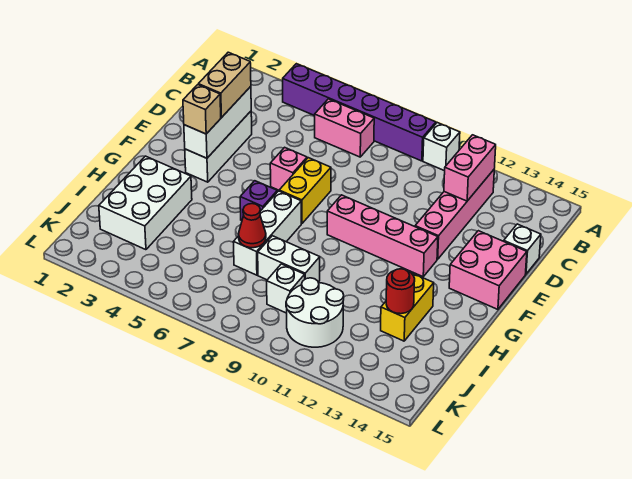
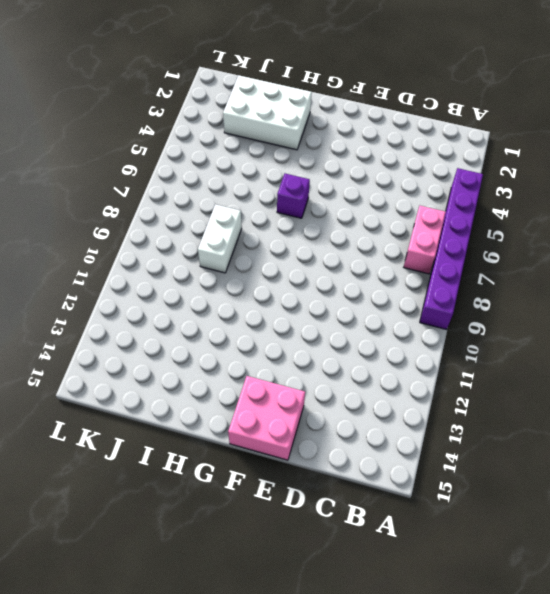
none -> white brick A10 level 1
none -> pink brick B12:E12 level 1
none -> white brick D3:F3 level 1

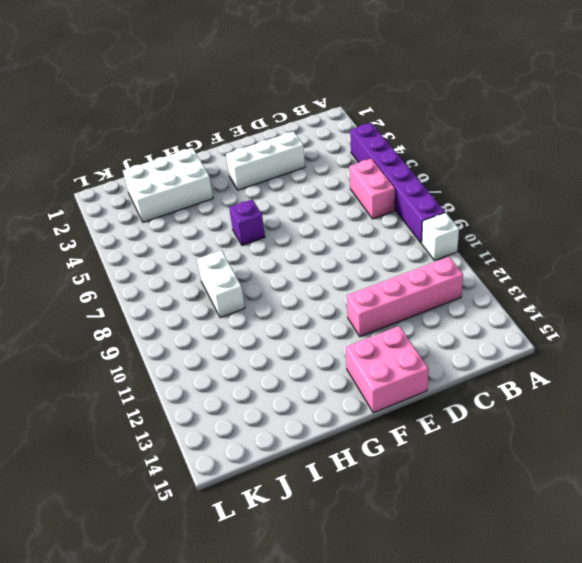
none -> white brick D15 level 1
none -> pink brick E6 level 1
none -> yellow brick E7:F7 level 1

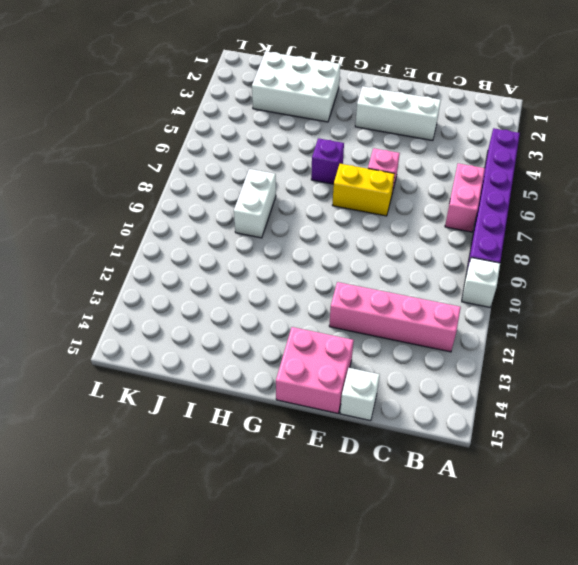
none -> pink brick F9:F12 level 1
none -> white brick G7:I7 level 1
none -> yellow brick H13:I13 level 1

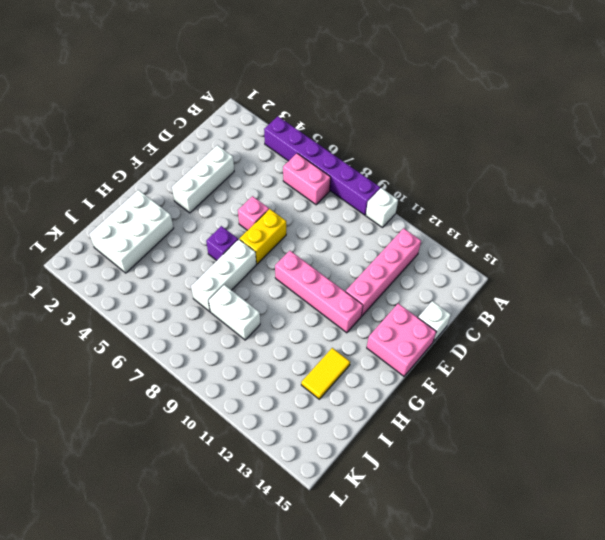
yellow tile H13:I13 level 1 -> yellow brick H13:I13 level 1
none -> white brick J9 level 1
none -> white round brick J10:K11 level 1
none -> pink brick B12:C12 level 2

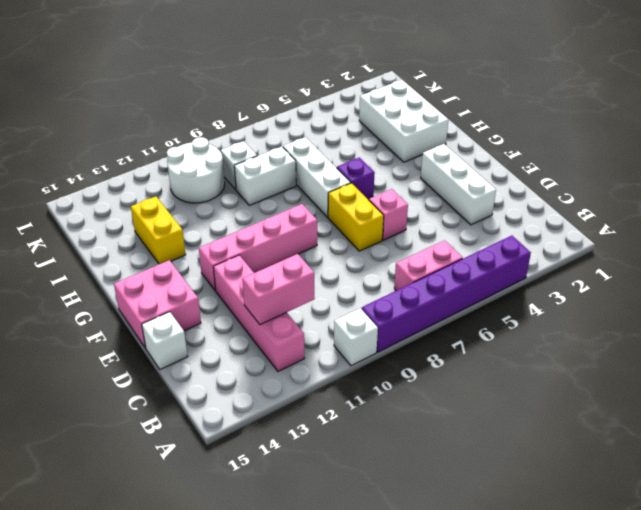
pink brick C11:C12 level 2 -> pink brick B12:C12 level 2
none -> white brick D3:F3 level 2
none -> red cone I7 level 2
none -> red round brick I13 level 2

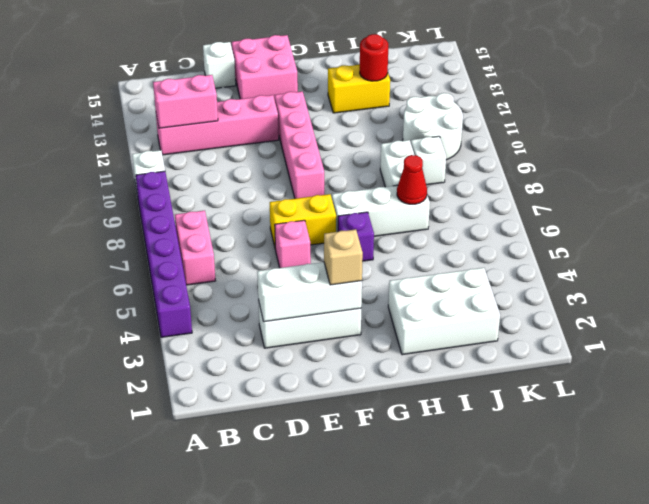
none -> tan brick D3:E3 level 3

